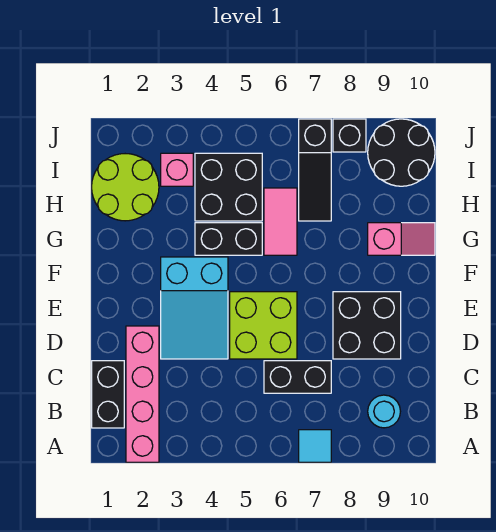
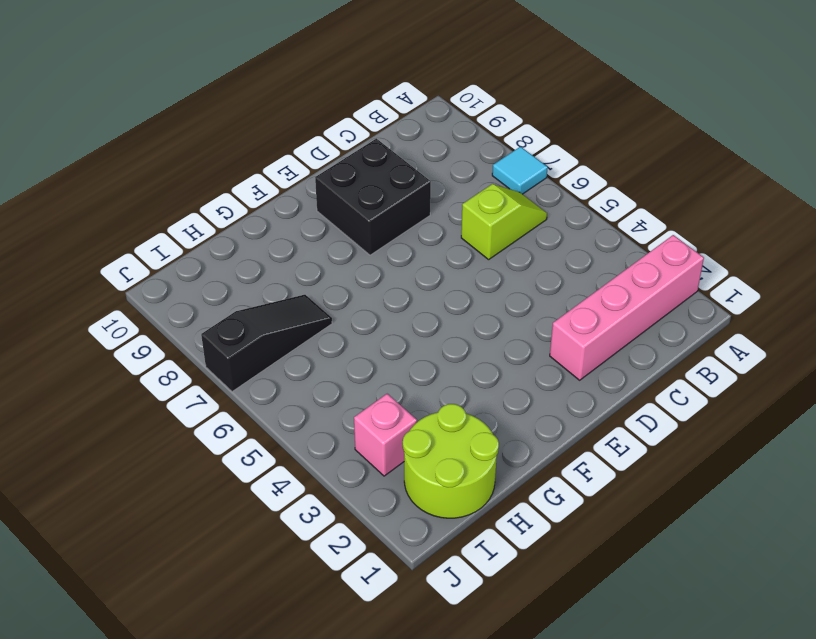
lime slope B6:C6 level 1 top C -> black brick C6:C7 level 1
none -> black brick B1:C1 level 1
none -> cyan round brick B9 level 1
none -> cyan slope D3:F4 level 1 top F

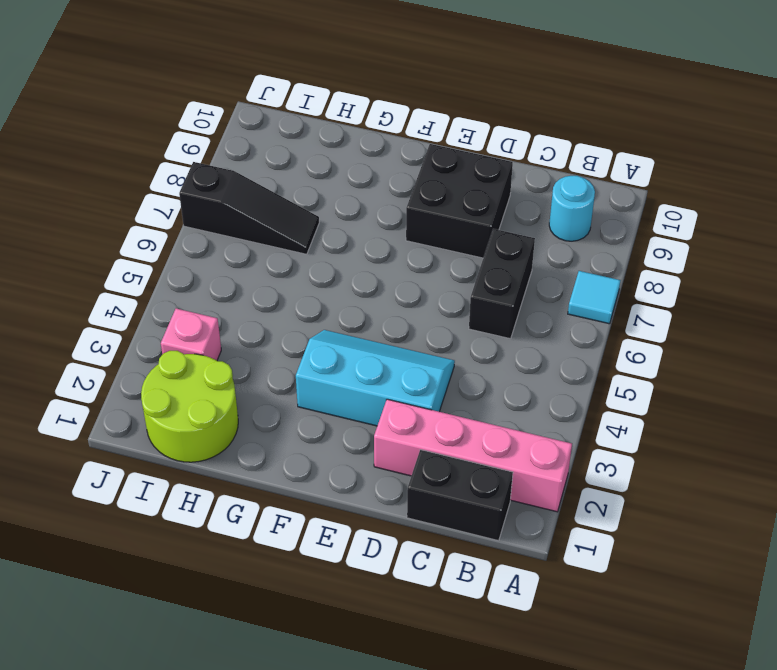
cyan slope D3:F4 level 1 top 3 -> cyan slope D3:F4 level 1 top F
none -> lime brick D5:E6 level 1
none -> black brick G4:G5 level 1
none -> pink tile G6:H6 level 1

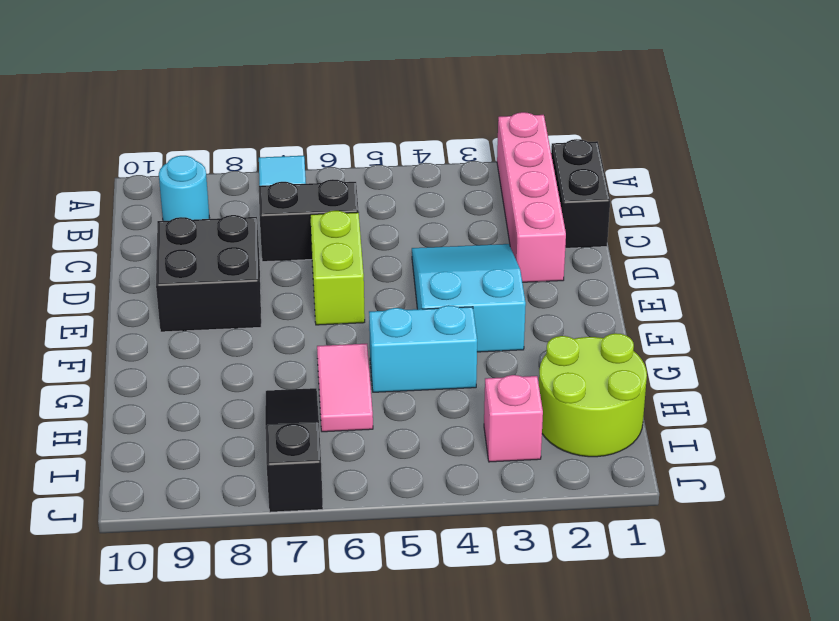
lime brick D6:E6 level 1 -> lime brick D5:E6 level 1
cyan brick G4:G5 level 1 -> black brick G4:G5 level 1
none -> pink slope G9:G10 level 1 top 9
none -> black brick H4:I5 level 1
none -> black round brick I9:J10 level 1

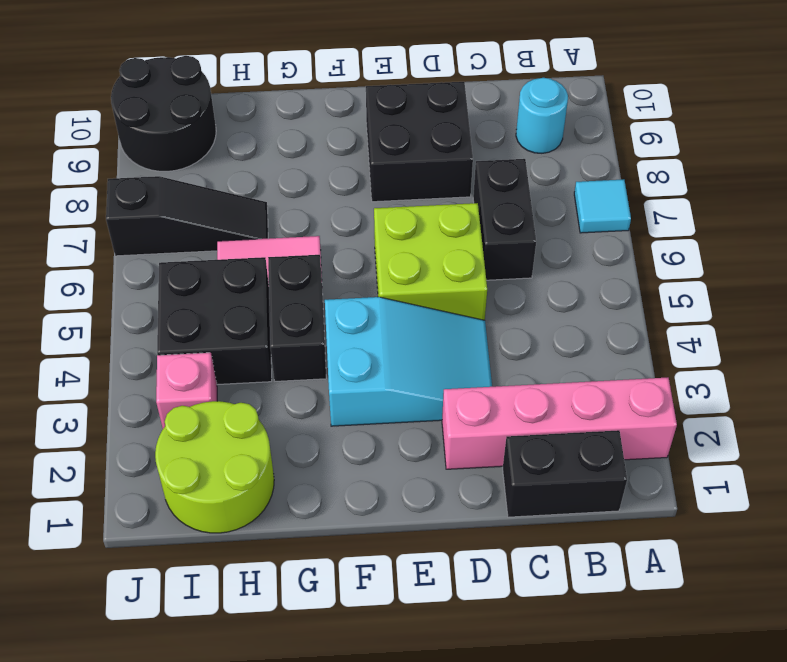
none -> pink slope G9:G10 level 1 top 9
none -> black brick J8 level 1

